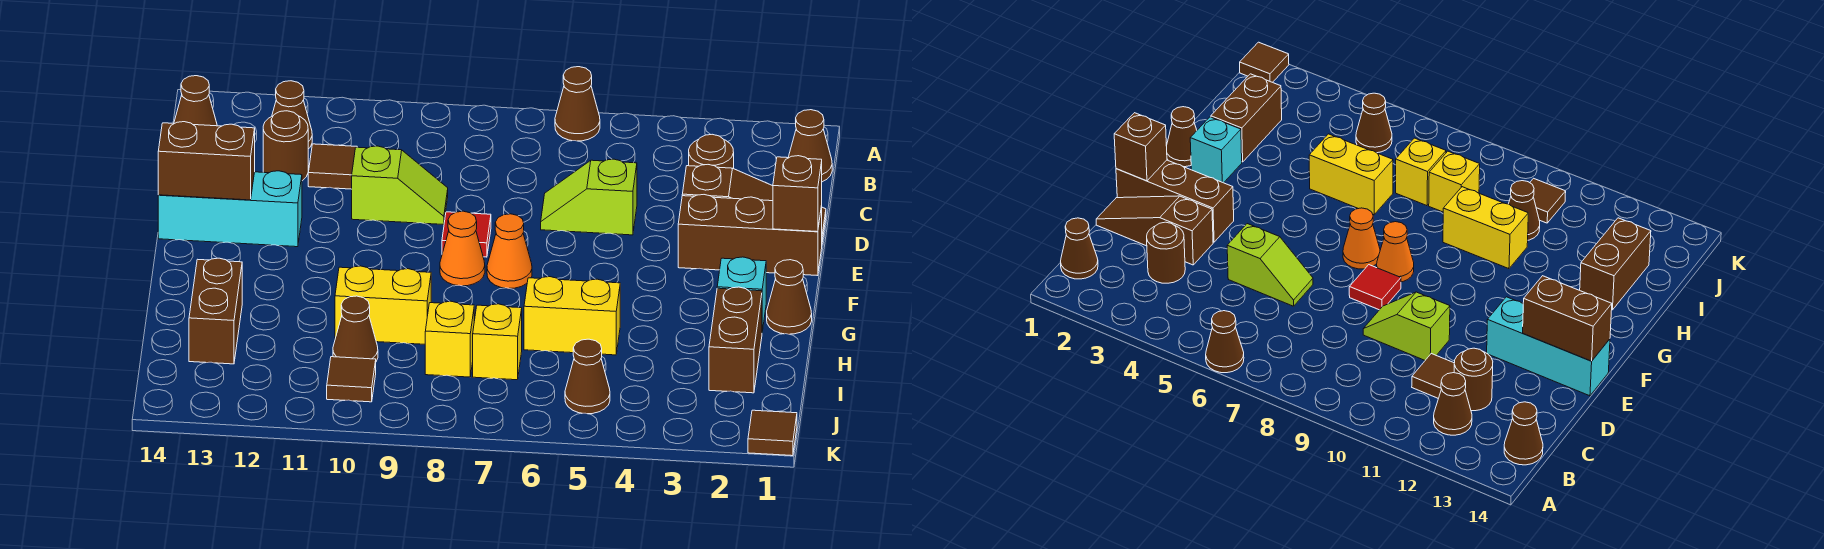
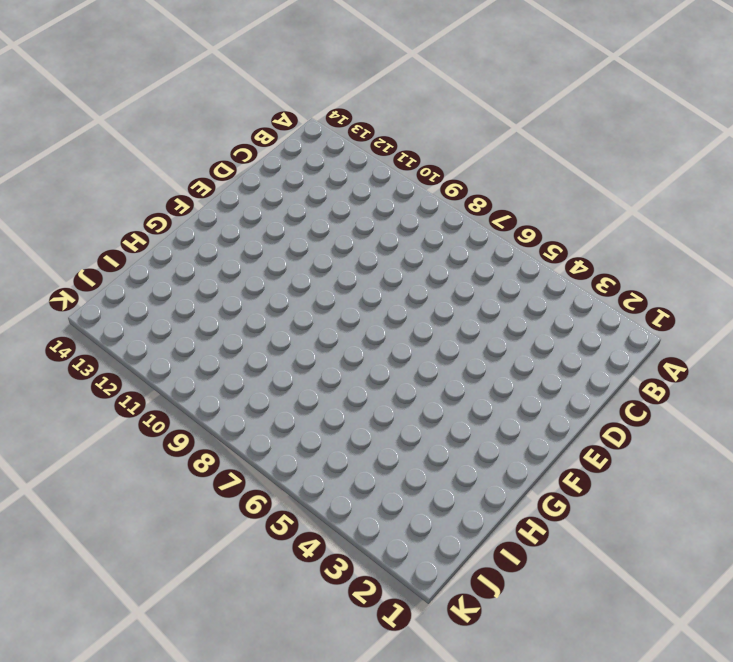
none -> brown cone A6 level 1
none -> brown cone B1 level 1
none -> brown cone B12 level 1

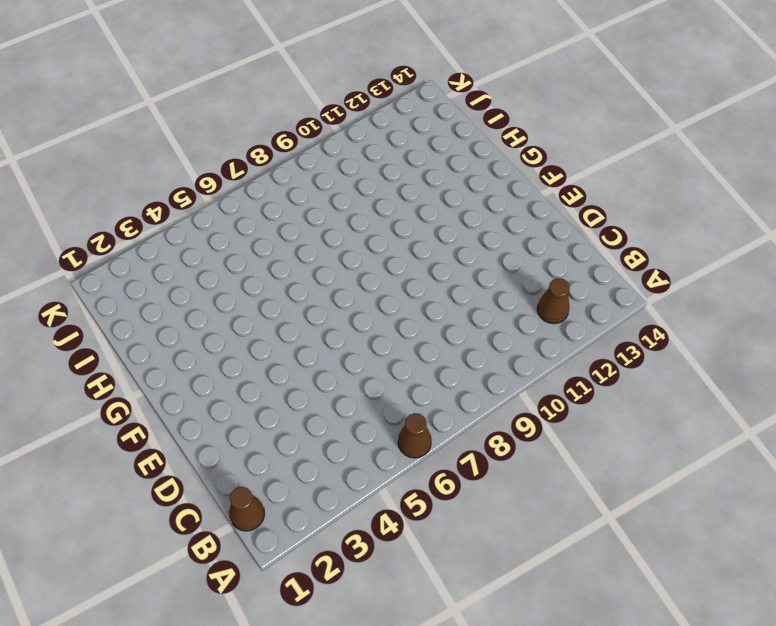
none -> brown cone B14 level 1
none -> brown round brick C3 level 1
none -> brown tile C11 level 1

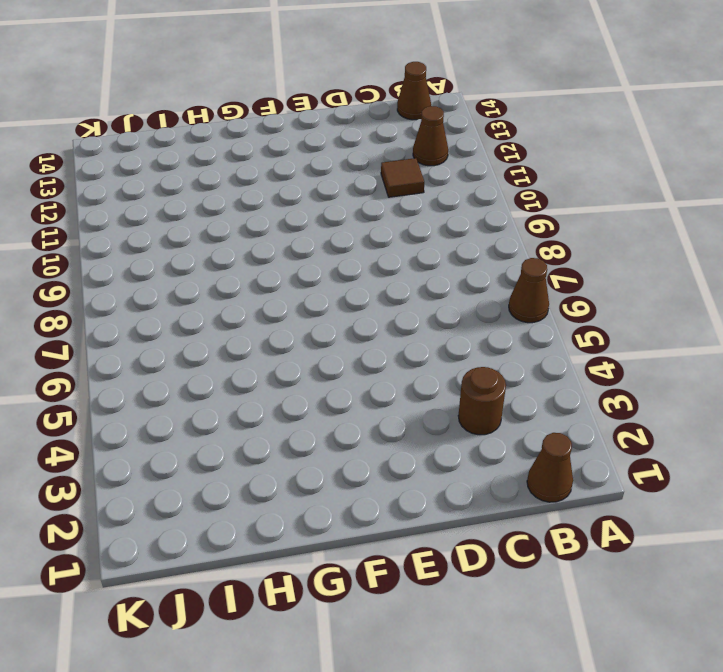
none -> brown round brick C12 level 1
none -> brown slope D1:D3 level 1 top 3
none -> lime slope D5:D6 level 1 top 5

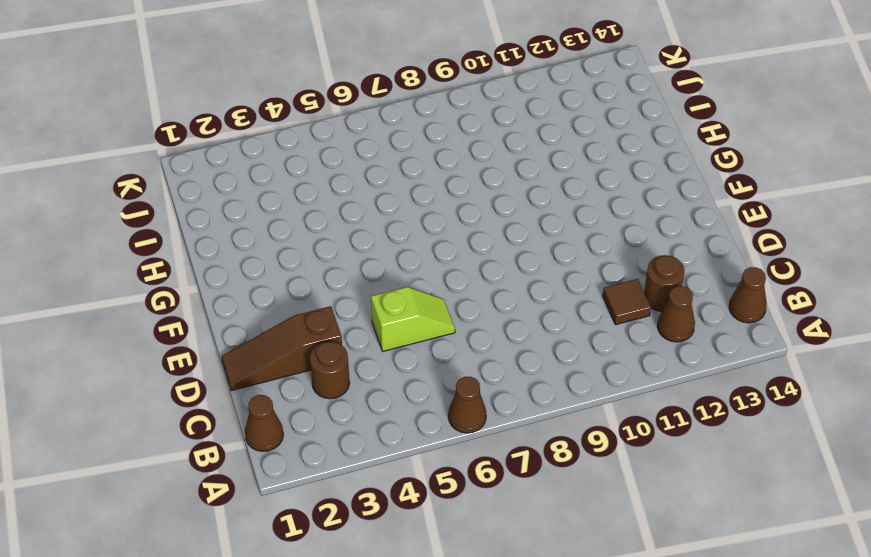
none -> lime slope D9:D10 level 1 top 10
none -> brown brick E1:E3 level 1
none -> red tile E8 level 1

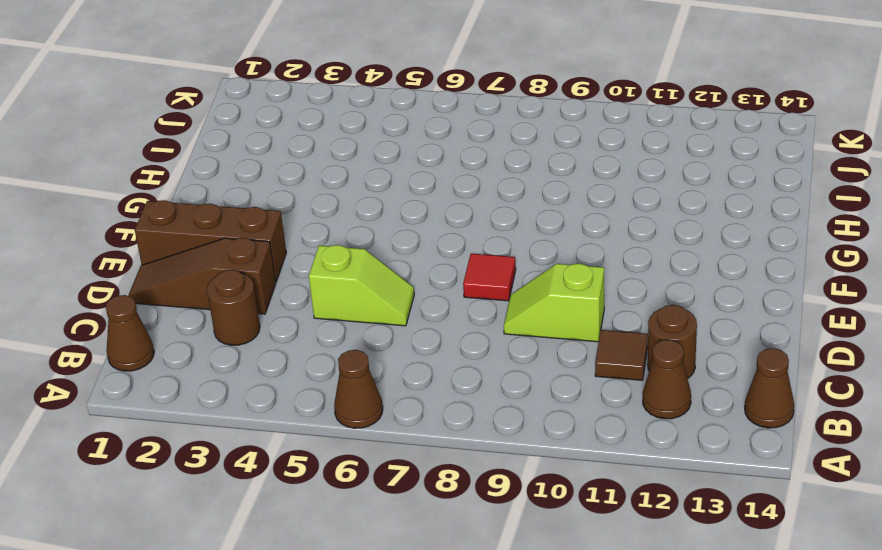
none -> cyan brick E12:E14 level 1
none -> orange cone F7 level 1
none -> orange cone F8 level 1

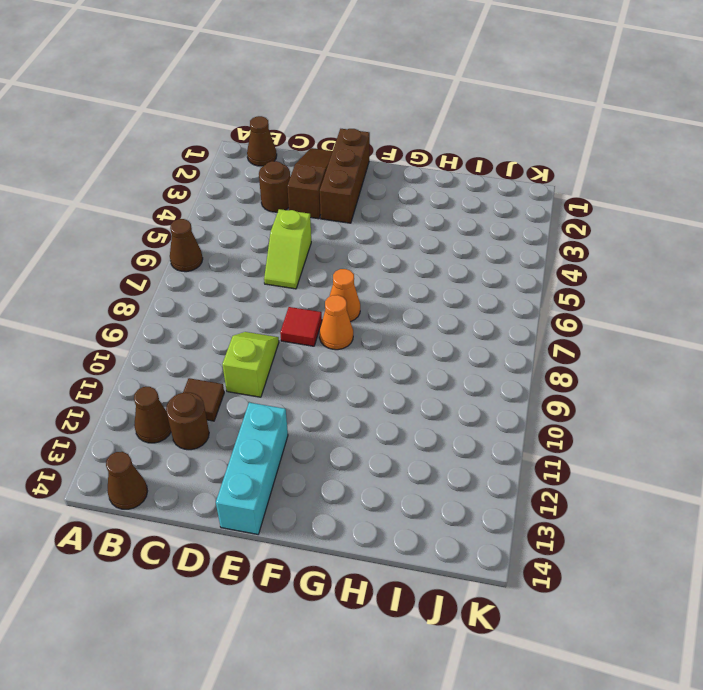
none -> brown cone G1 level 1
none -> cyan brick G2 level 1
none -> brown brick H2:I2 level 1

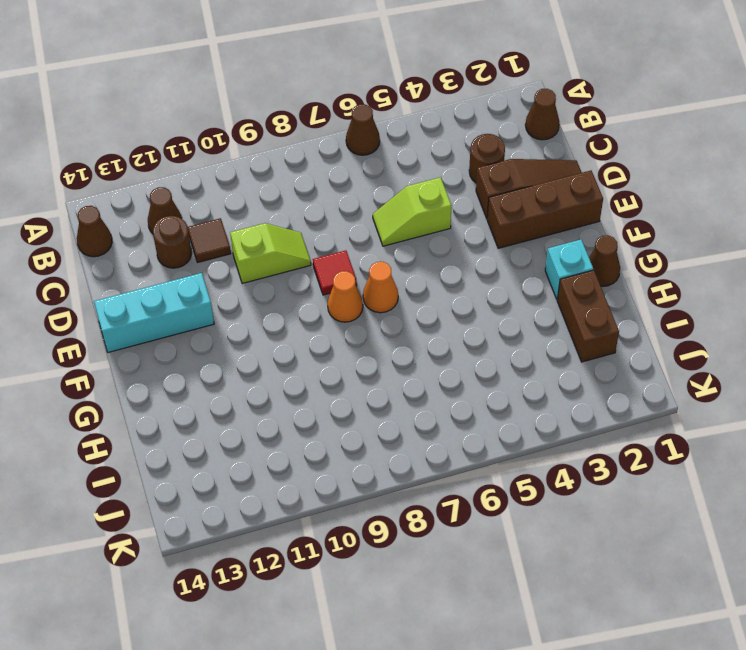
none -> yellow brick H5:H6 level 1
none -> yellow brick H9:H10 level 1
none -> brown brick H13:I13 level 1

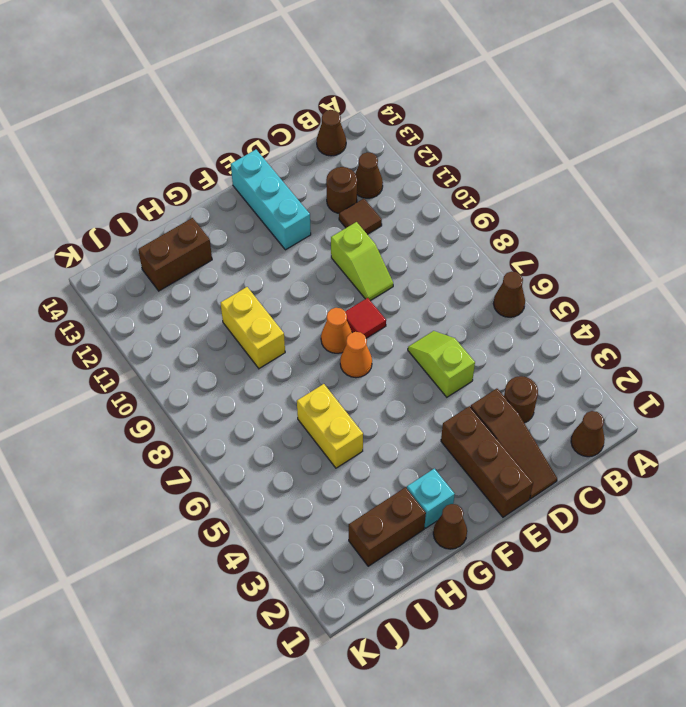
none -> yellow brick I7 level 1
none -> yellow brick I8 level 1
none -> brown cone I10 level 1

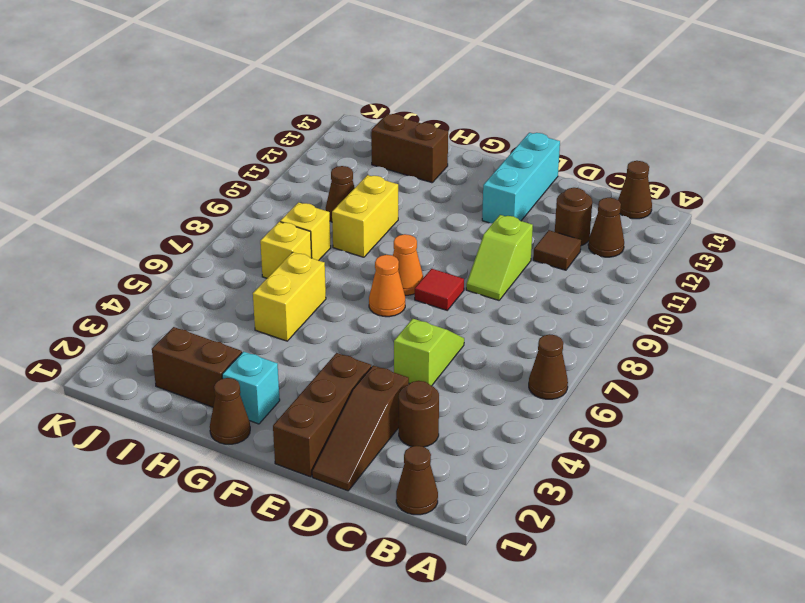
none -> brown cone J5 level 1
none -> brown tile J10 level 1
none -> brown tile K1 level 1

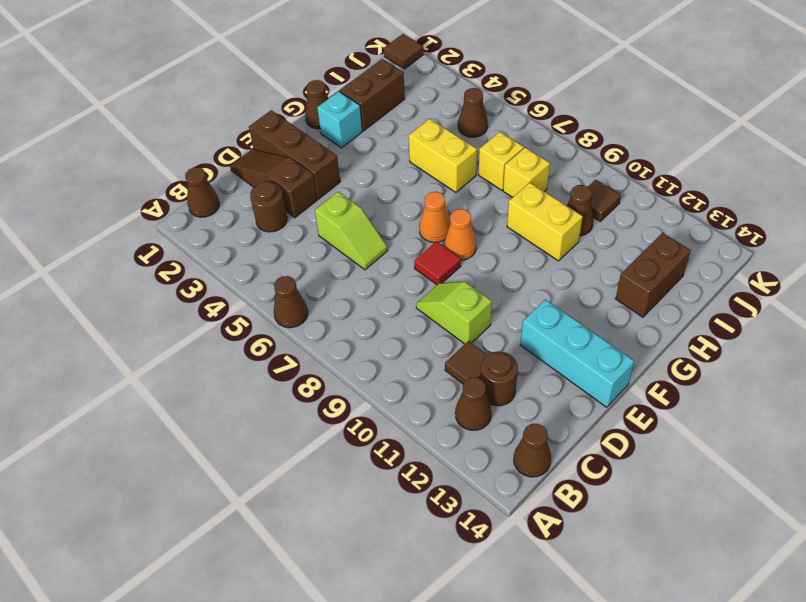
none -> brown brick E1 level 2
none -> brown brick E13:E14 level 2

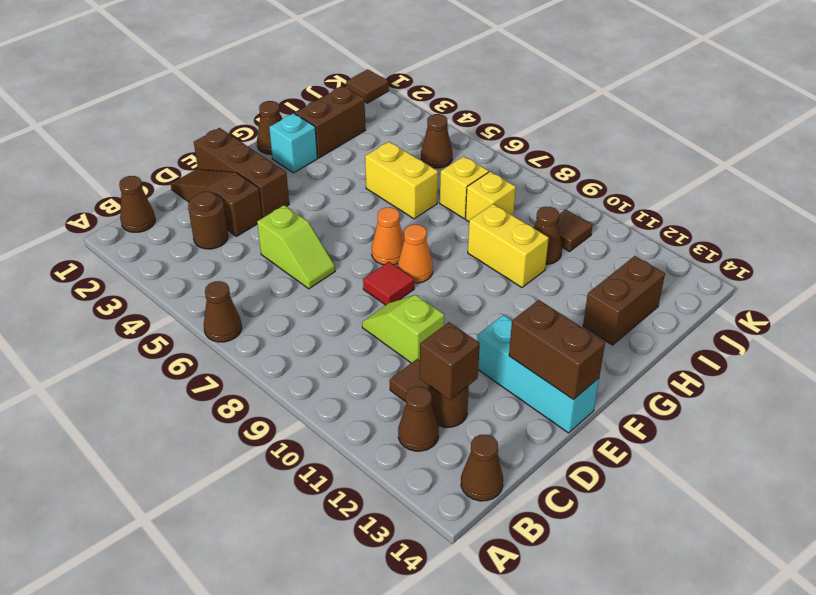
brown brick C12 level 2 -> brown brick E1 level 2

